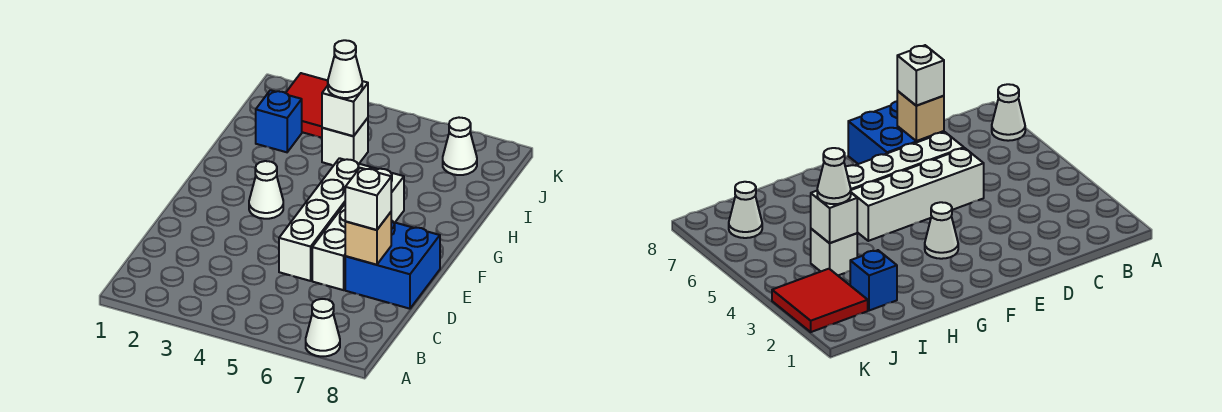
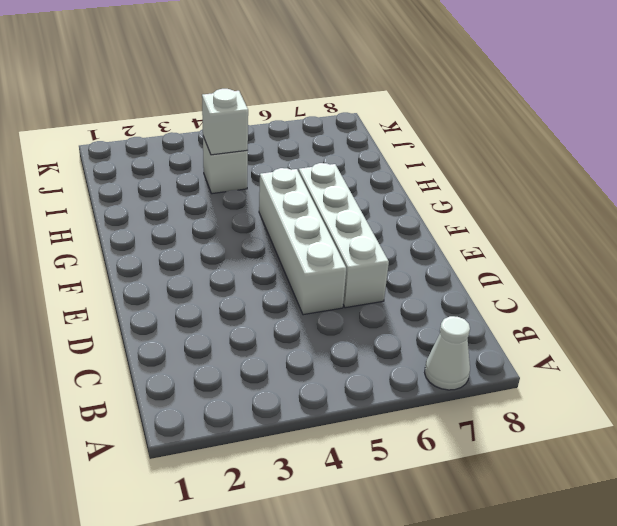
none -> blue brick D7:E8 level 1
none -> white cone F3 level 1
none -> blue brick I2 level 1

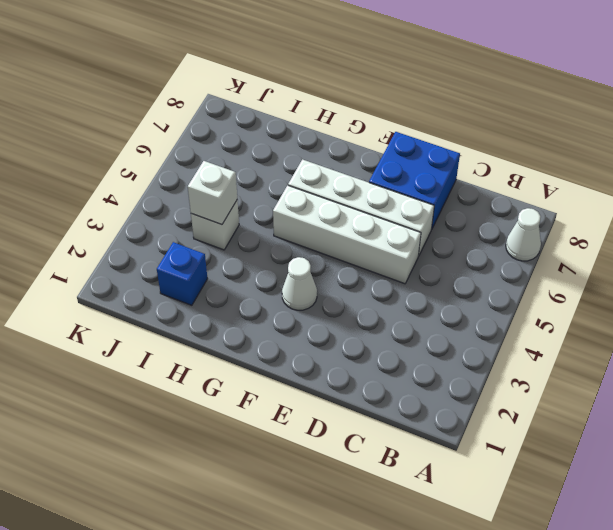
none -> red tile J2:K3 level 1
none -> white cone J7 level 1
none -> tan brick D7 level 2

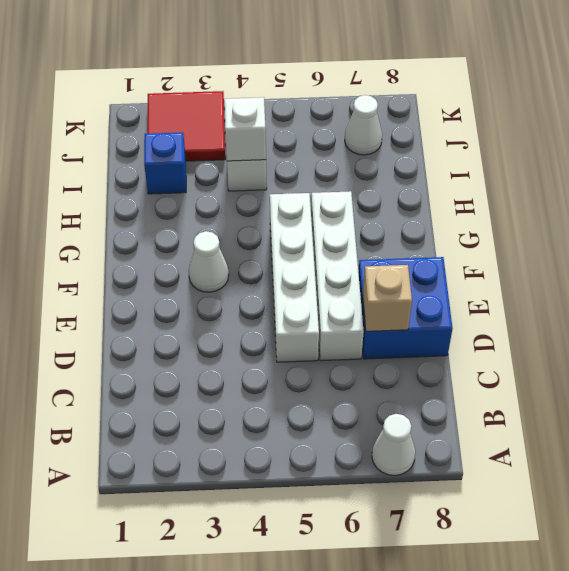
none -> white brick D7 level 3
none -> white cone I4 level 3

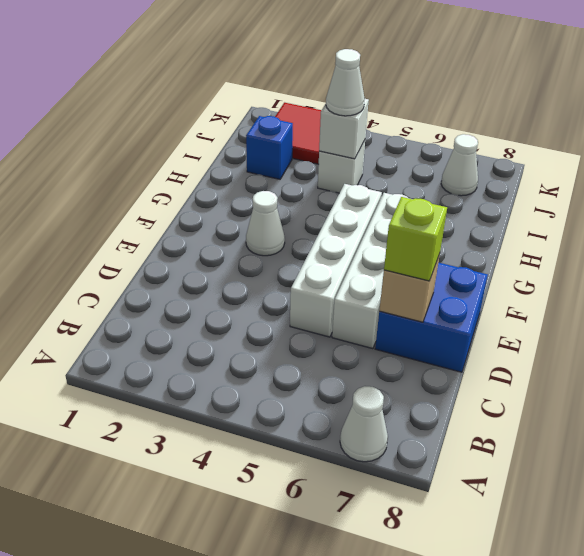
lime brick D7 level 3 -> white brick D7 level 3

